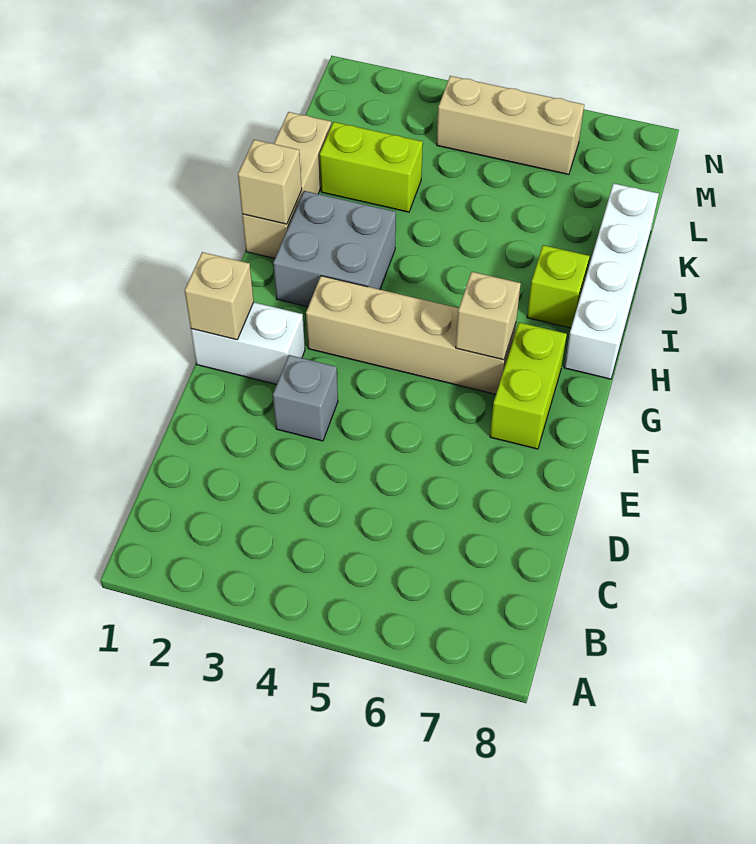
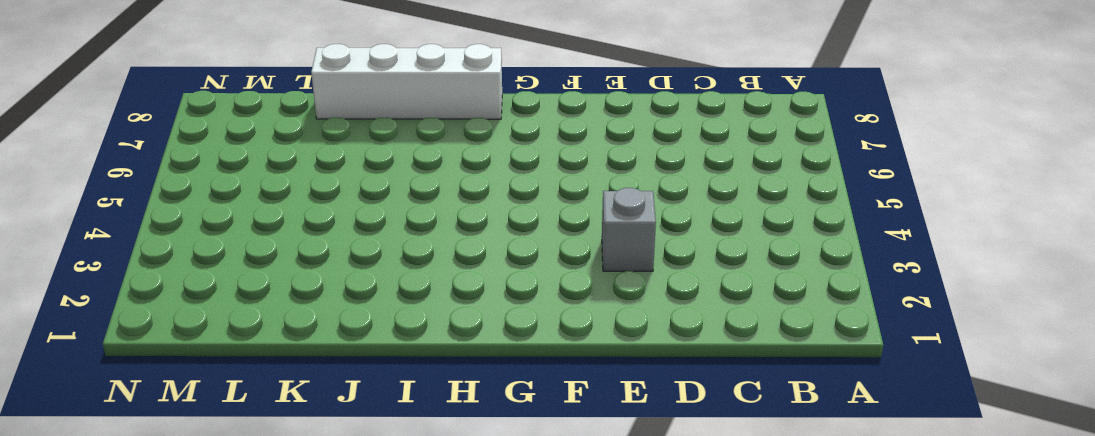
none -> white brick F1:F2 level 1
none -> lime brick F7:G7 level 1
none -> tan brick G3:G6 level 1

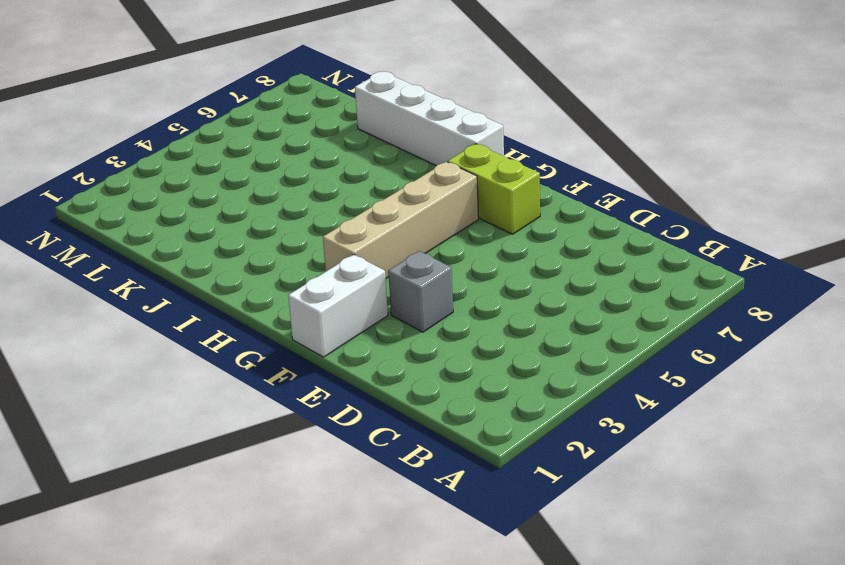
none -> grey brick H2:I3 level 1
none -> tan brick I1:K1 level 1
none -> lime brick I7 level 1

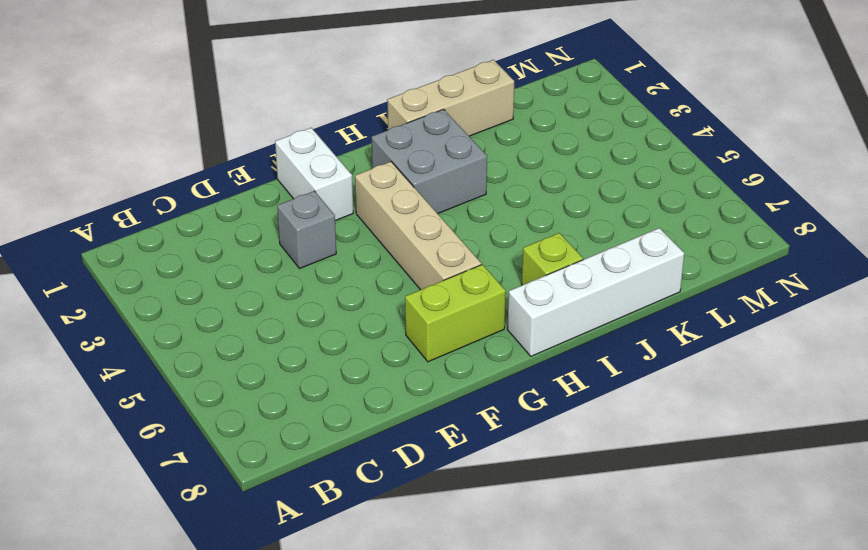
none -> lime brick K2:K3 level 1
none -> tan brick M4:M6 level 1
none -> tan brick F1 level 2

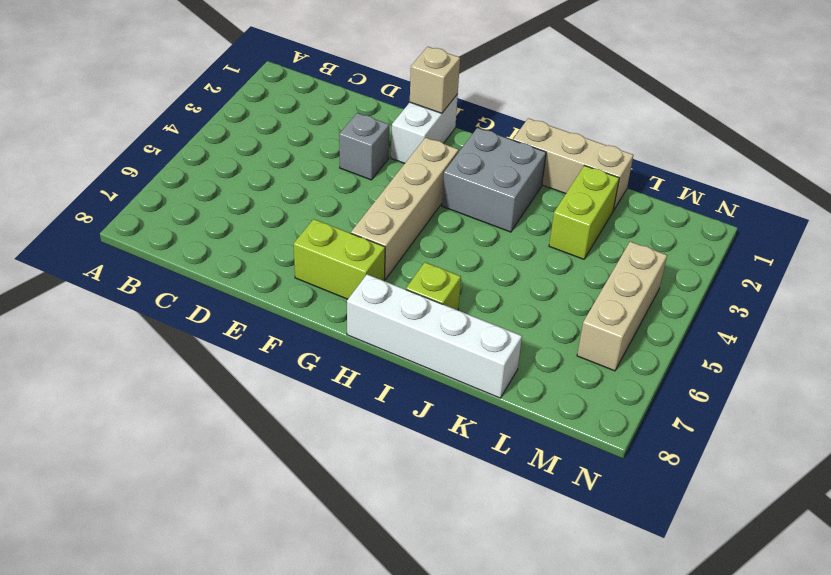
none -> tan brick G6 level 2
none -> tan brick I1 level 2

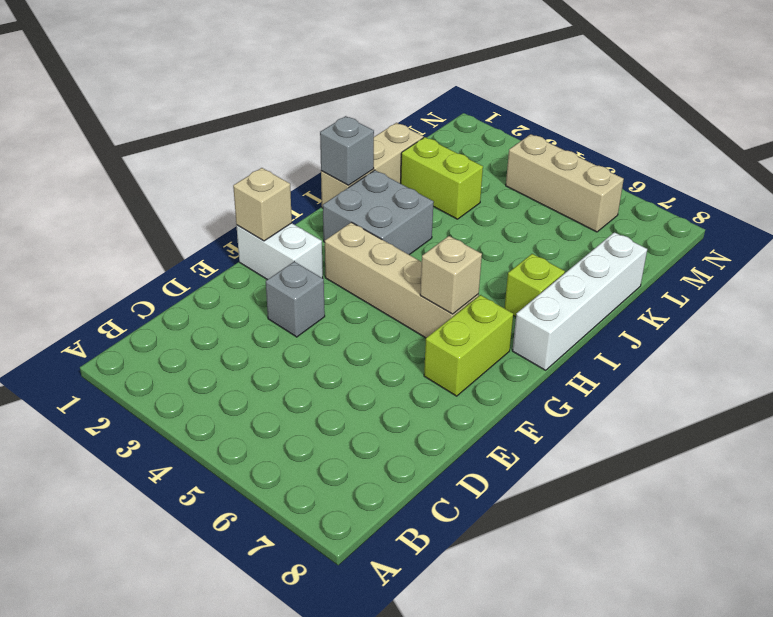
grey brick I1 level 2 -> tan brick I1 level 2

